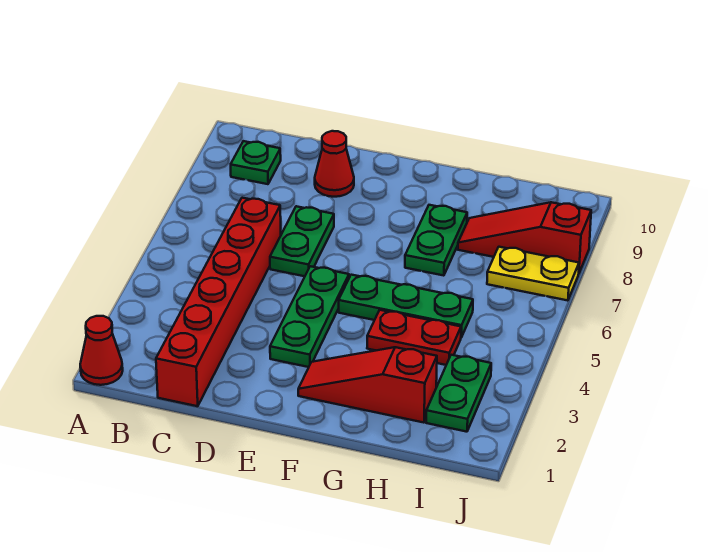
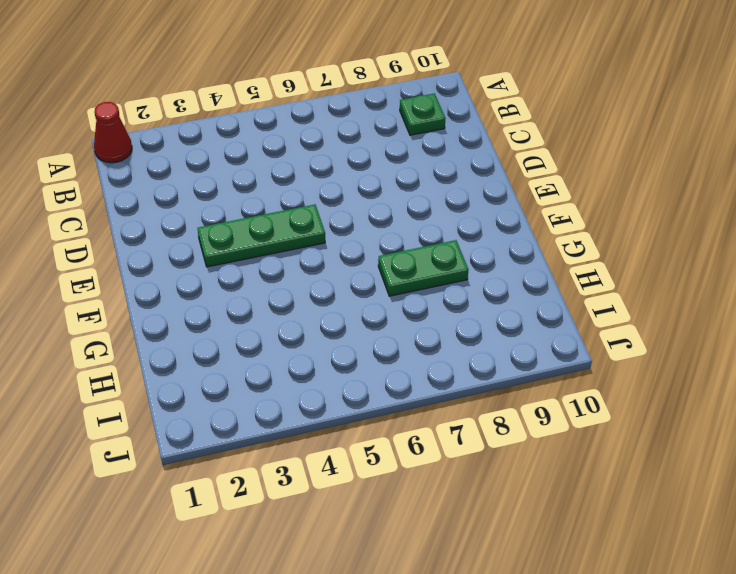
none -> red brick C1:C6 level 1
none -> green plate D6:D7 level 1
none -> red cone D9 level 1

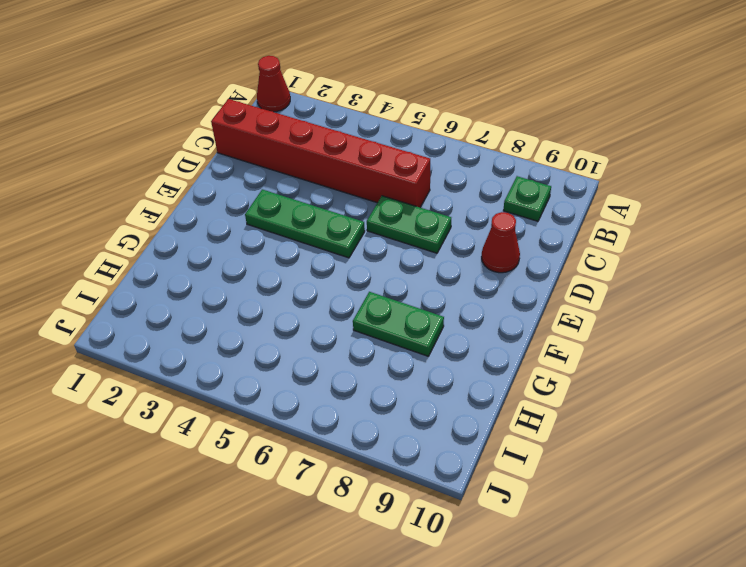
none -> red slope F2:H2 level 1 top H
none -> green plate F5:H5 level 1
none -> red plate G4:H4 level 1

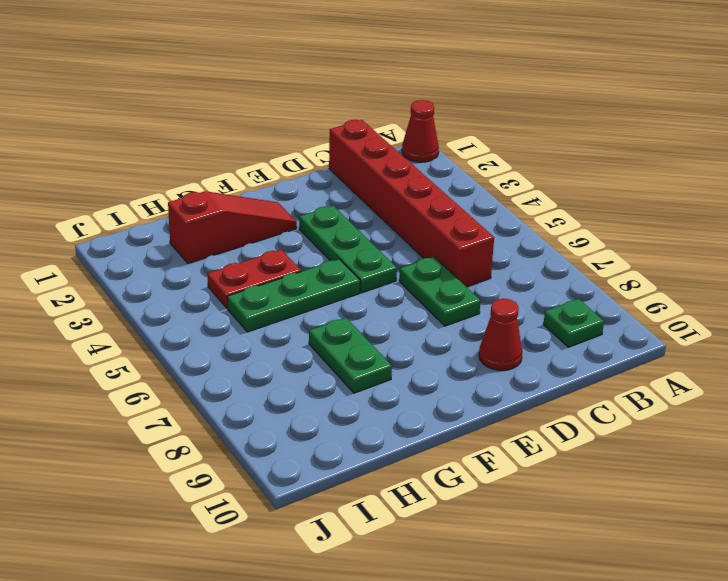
none -> red slope H8:J8 level 1 top J
none -> green plate I2:I3 level 1
none -> yellow plate I7:J7 level 1

